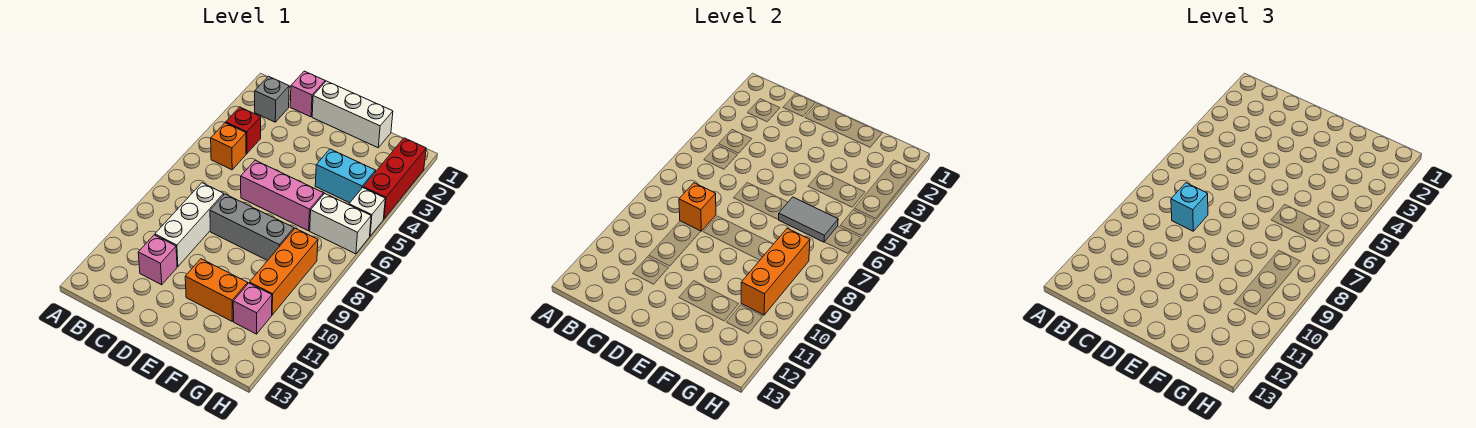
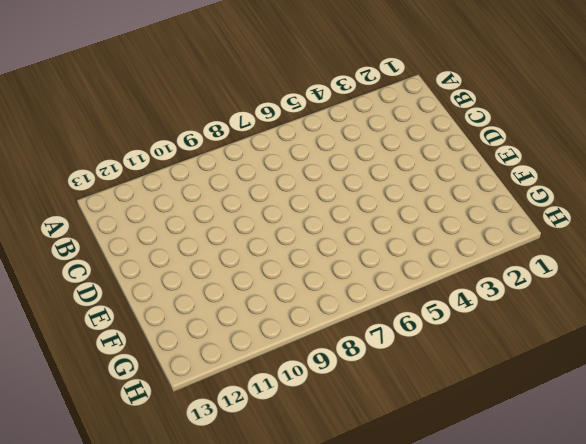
none -> grey brick B2 level 1
none -> red brick B4 level 1
none -> orange brick B5 level 1

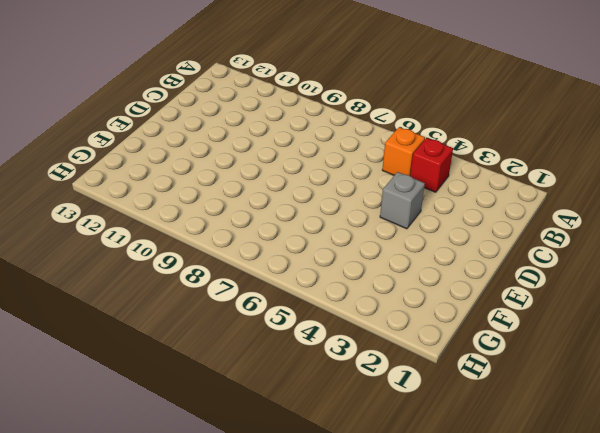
grey brick D4 level 1 -> grey brick B2 level 1
none -> pink brick C1 level 1
none -> white brick C8:C10 level 1
none -> pink brick C11 level 1

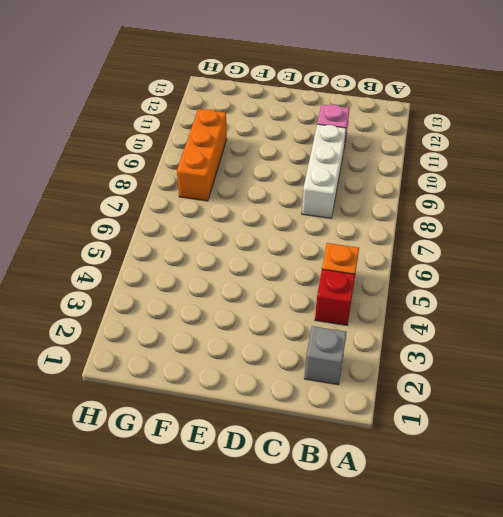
none -> pink brick C1 level 1
none -> white brick D1:F1 level 1
none -> pink brick D6:F6 level 1

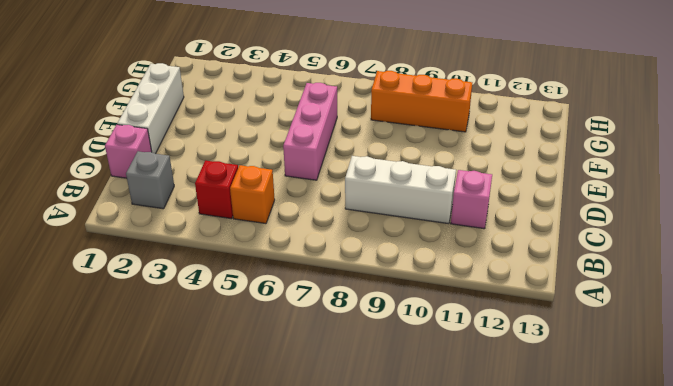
none -> grey brick D8:F8 level 1
none -> orange brick E11:F11 level 1
none -> cyan brick F4:G4 level 1

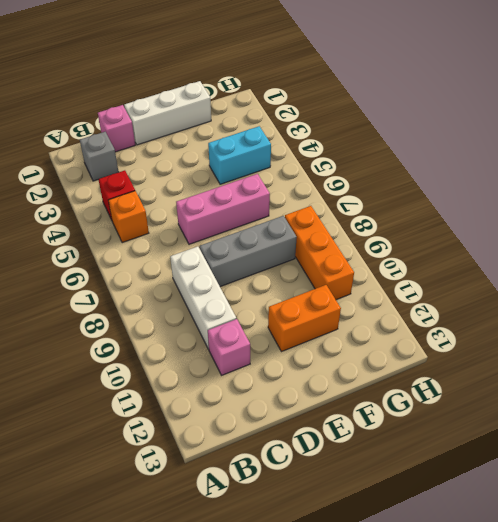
none -> white brick G6:H6 level 1
none -> pink brick G11 level 1
none -> red brick H2:H4 level 1

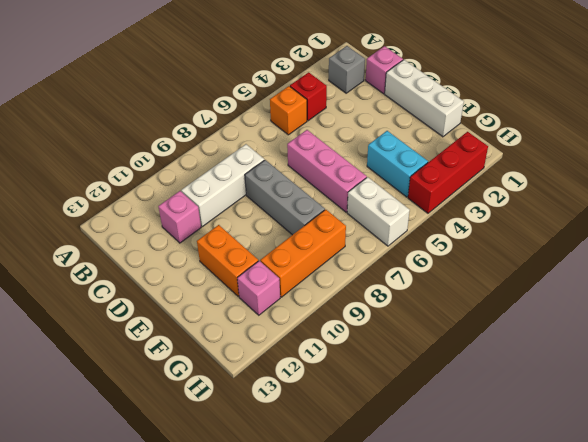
none -> white brick H5 level 1
none -> orange brick C8 level 2
none -> grey tile F6:G6 level 2

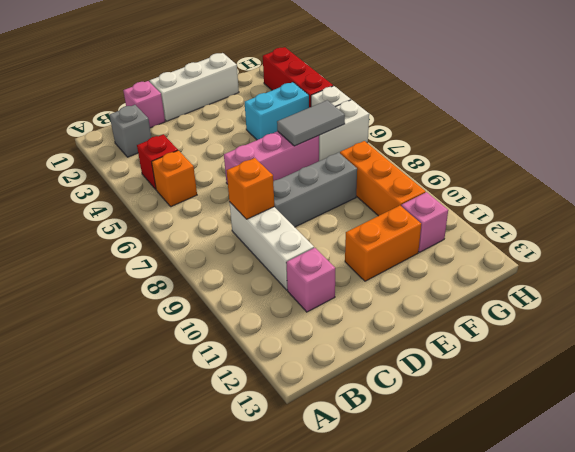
none -> orange brick G8:G10 level 2
none -> cyan brick C8 level 3

